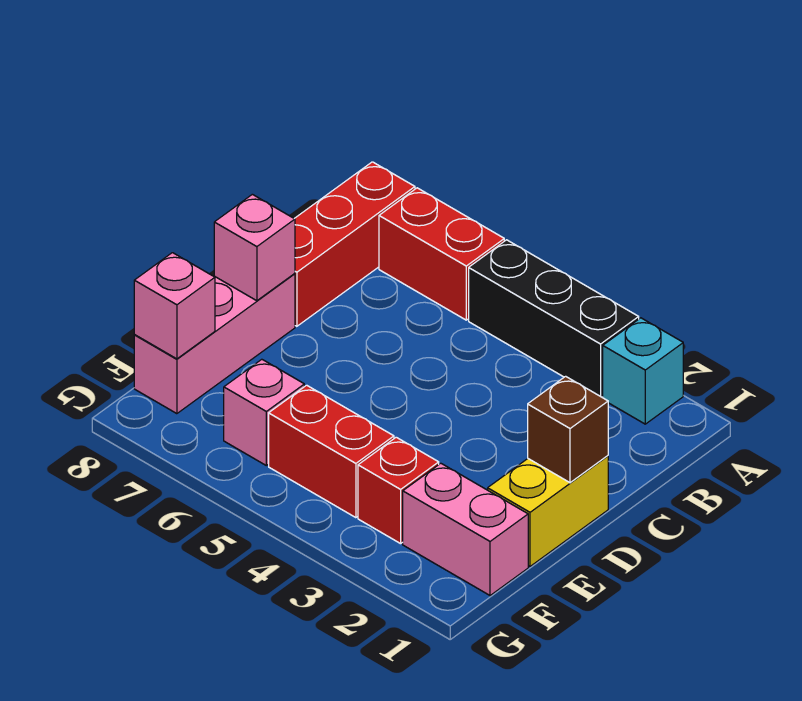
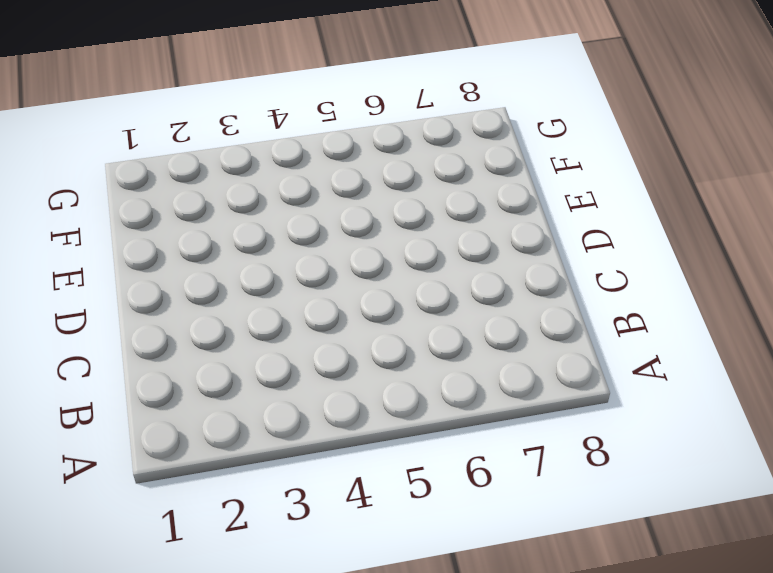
none -> cyan brick A2 level 1
none -> black brick A3:A5 level 1
none -> red brick A6:A7 level 1

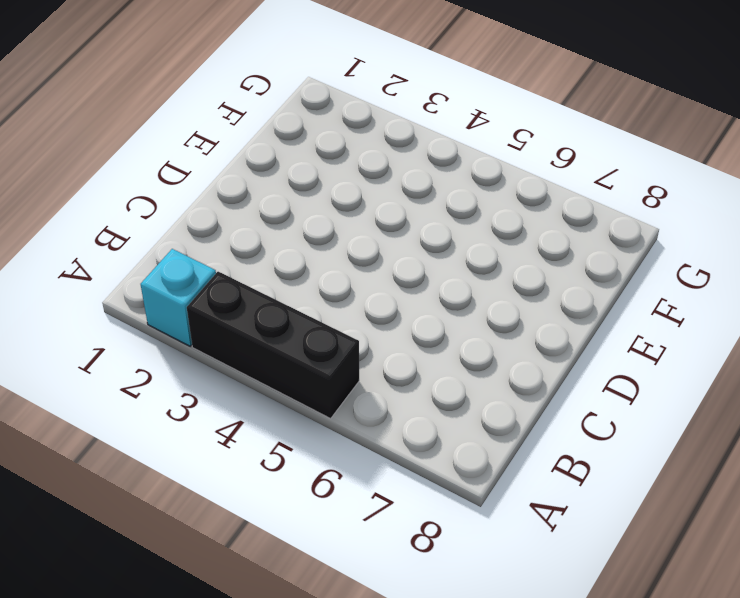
none -> red brick A6:A7 level 1
none -> red brick A8:C8 level 1
none -> yellow brick D1:E1 level 1

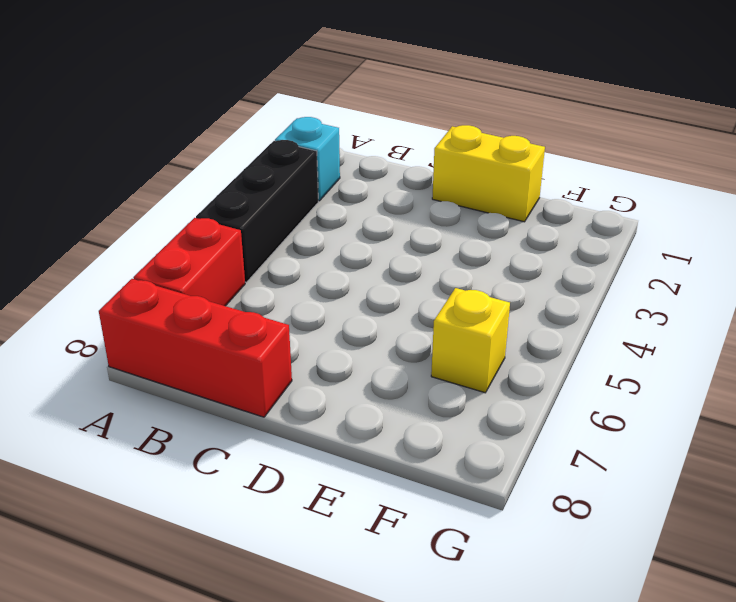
yellow brick F6 level 1 -> pink brick F6 level 1
none -> pink brick D8:F8 level 1
none -> pink brick F1:F2 level 1
none -> red brick F3 level 1

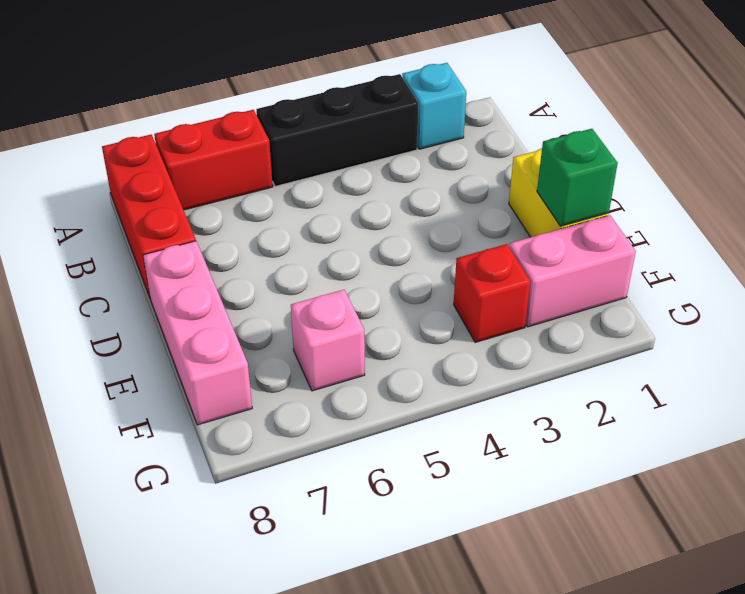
green brick E1 level 2 -> none
none -> red brick F4:F5 level 1
none -> brown brick D1 level 2
none -> pink brick D8 level 2

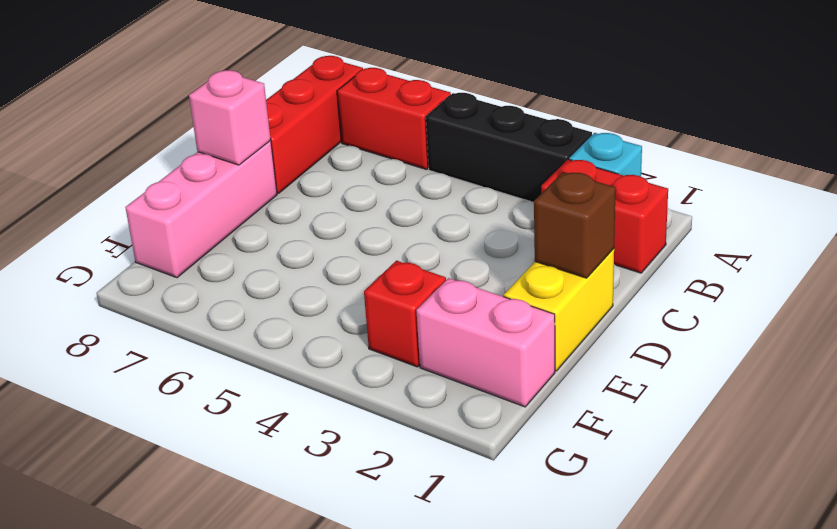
red brick B1:B2 level 1 -> red brick F4:F5 level 1
none -> pink brick F6 level 1
none -> pink brick F8 level 2

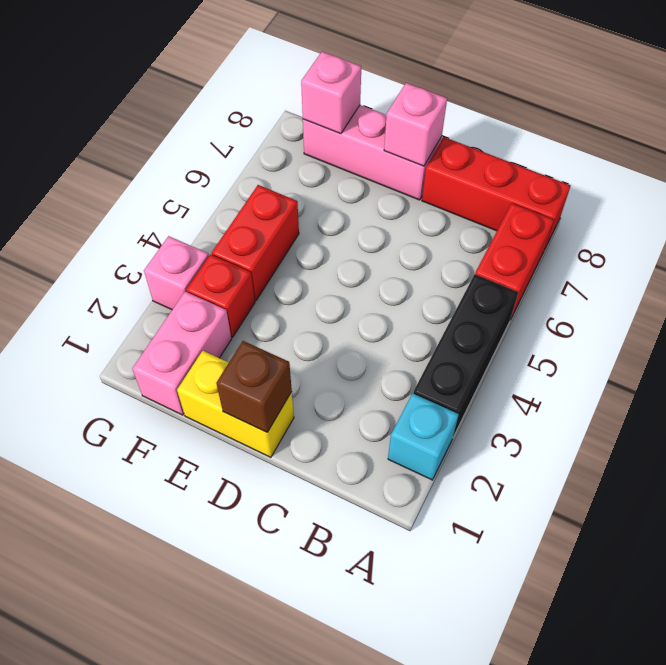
pink brick G3 level 1 -> pink brick F6 level 1

